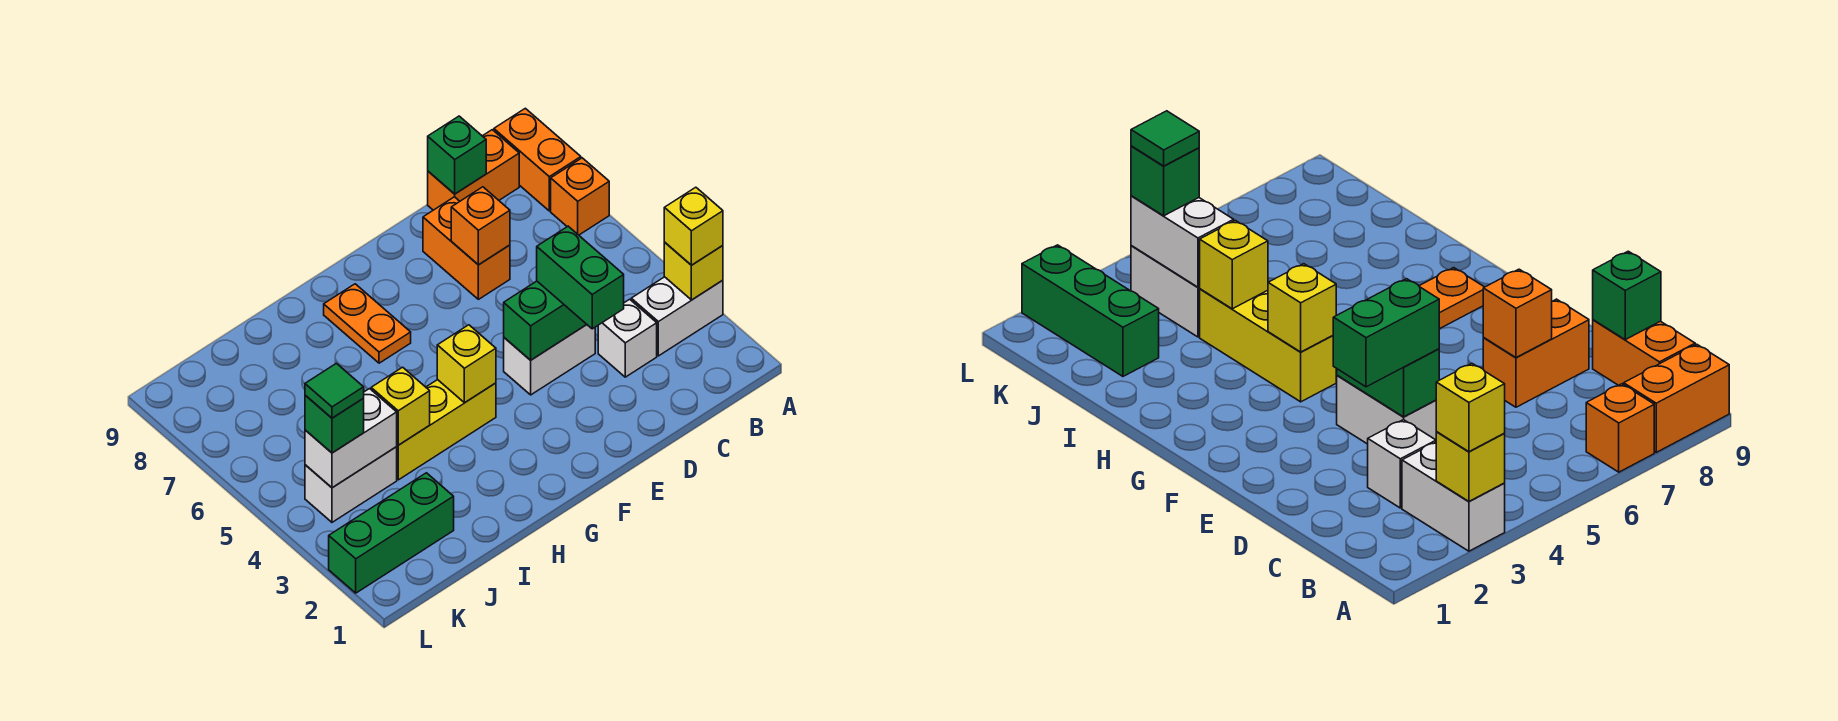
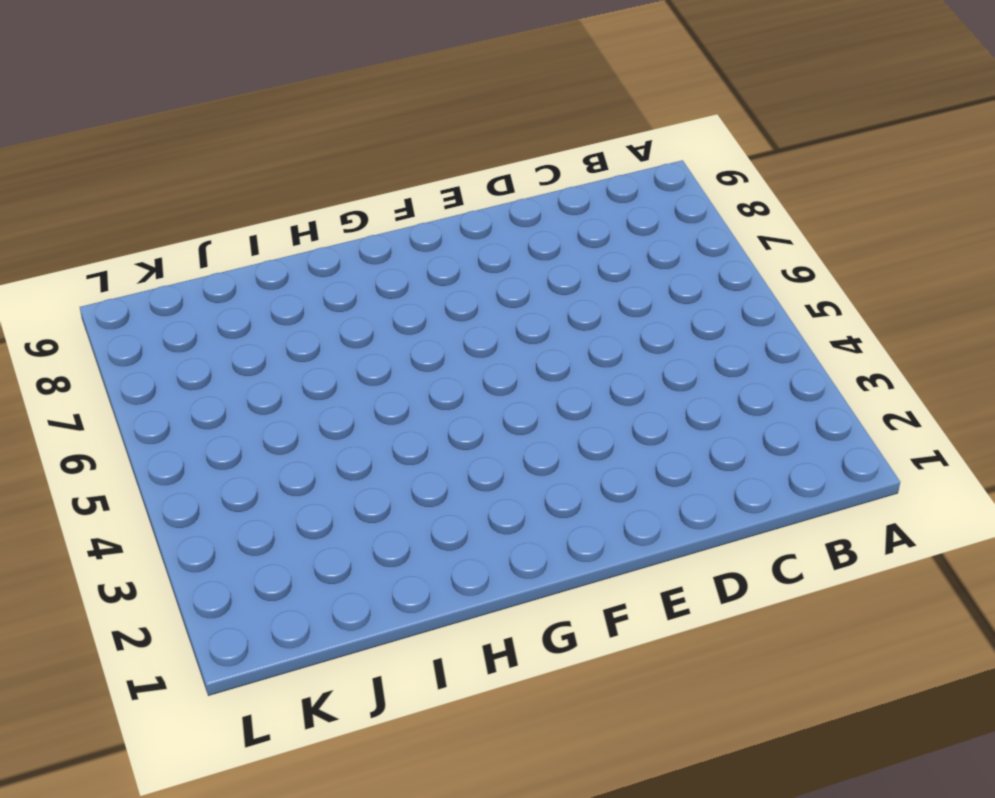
none -> white brick A3:B3 level 1
none -> orange brick A7 level 1
none -> orange brick A8:A9 level 1

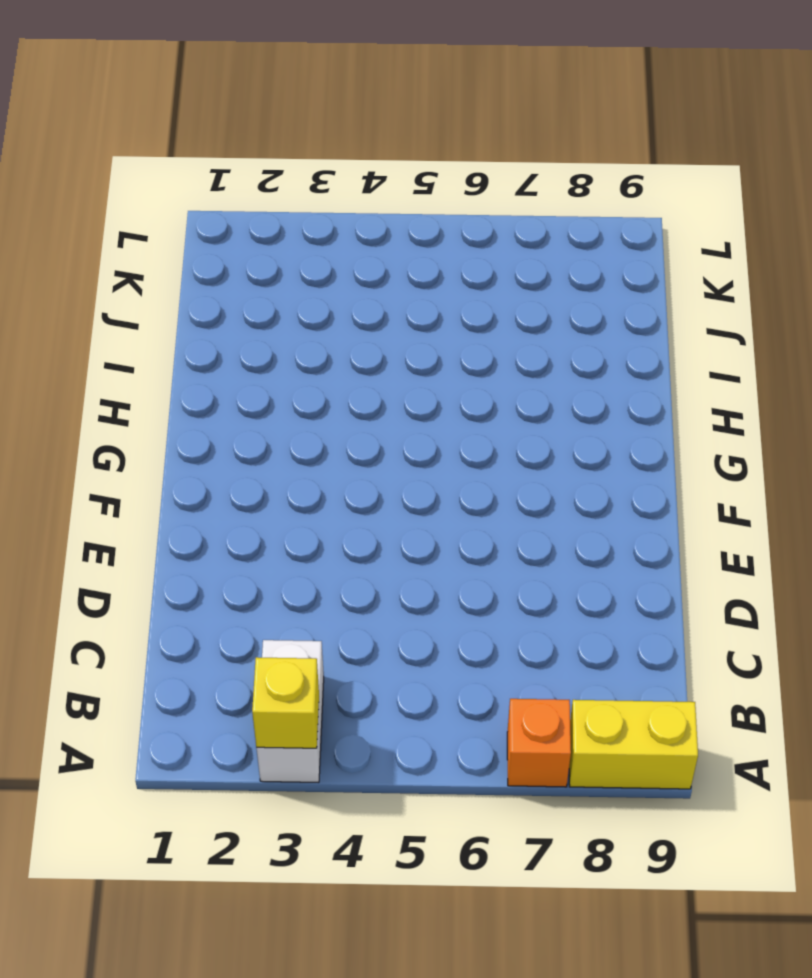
yellow brick A8:A9 level 1 -> orange brick A8:A9 level 1
none -> orange brick B9:C9 level 1
none -> white brick C3 level 1
none -> white brick D4:E4 level 1

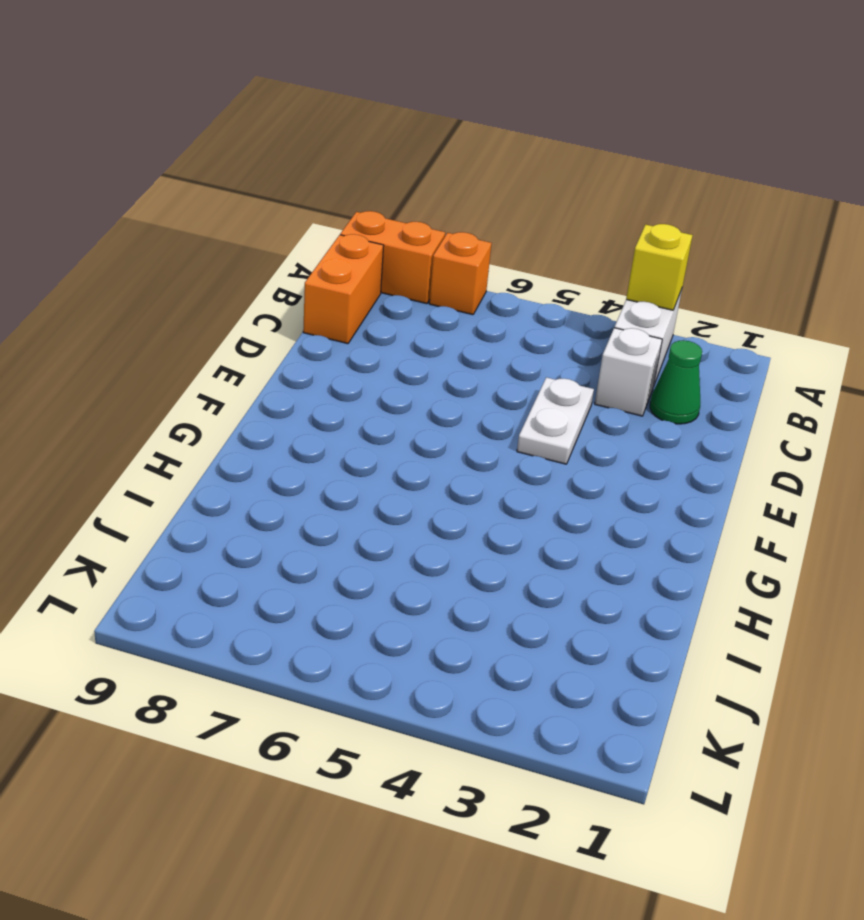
green cone C2 level 1 -> none
white plate D4:E4 level 1 -> white brick D4:E4 level 1
none -> orange brick D7:D8 level 1
none -> yellow brick G4:I4 level 1
none -> orange plate G7:G8 level 1

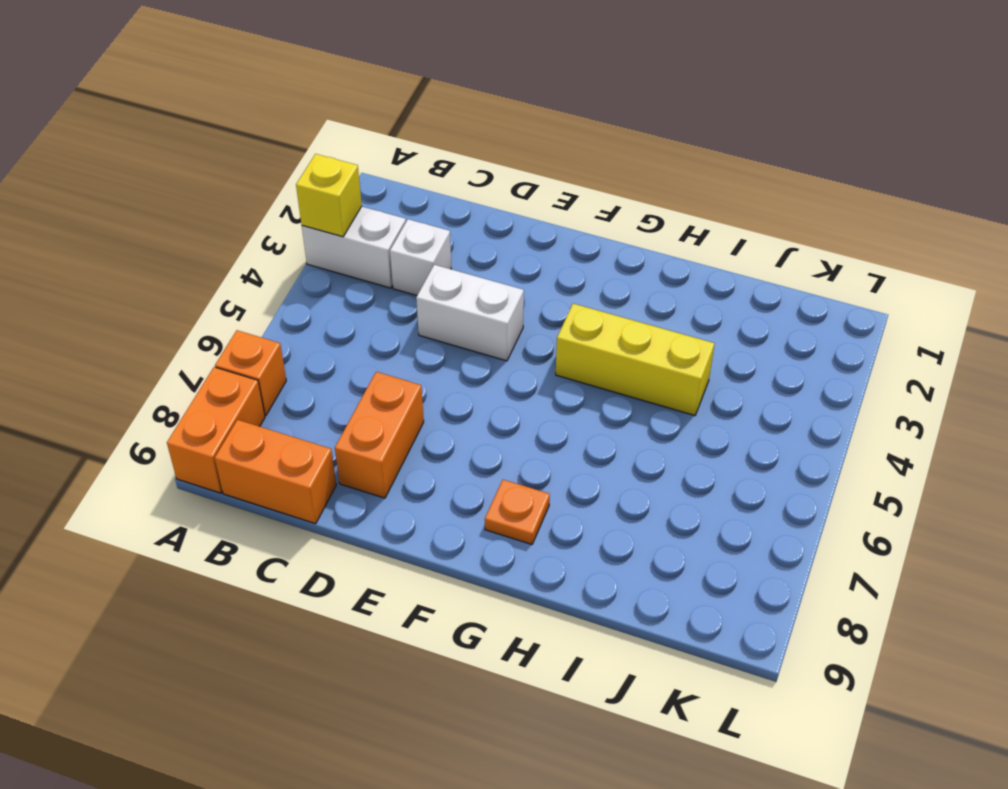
orange plate G8 level 1 -> orange plate G7:G8 level 1
none -> green brick J2:L2 level 1
none -> white brick J4:K4 level 1
none -> green brick C9 level 2

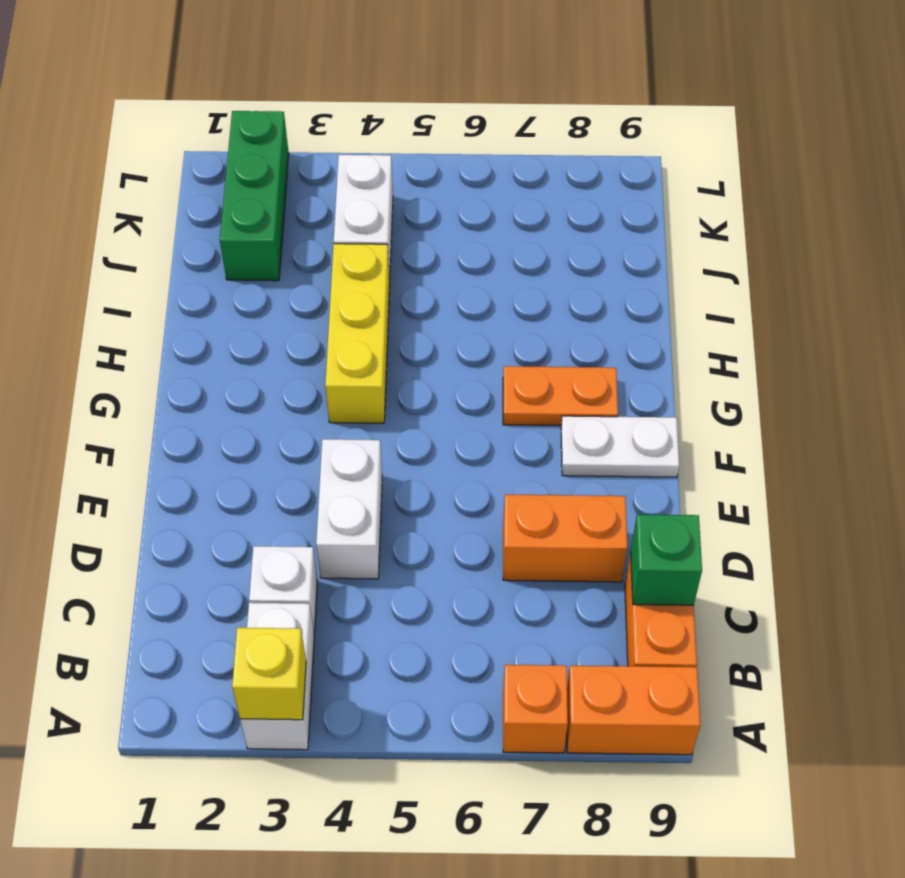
white plate F8:F9 level 1 -> none
none -> green brick D4:E4 level 2
none -> orange brick D7 level 2
none -> yellow brick G4 level 2

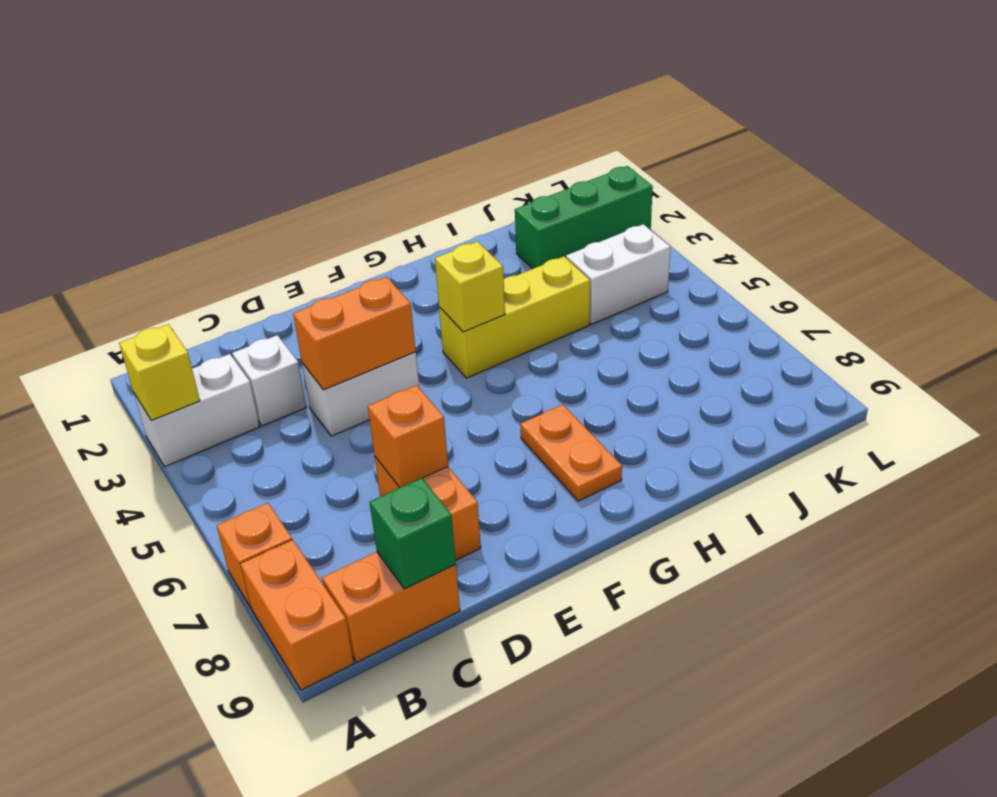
orange brick D4:E4 level 2 -> green brick D4:E4 level 2
none -> yellow brick I4 level 2
none -> white brick J4:K4 level 2
none -> yellow brick A3 level 3

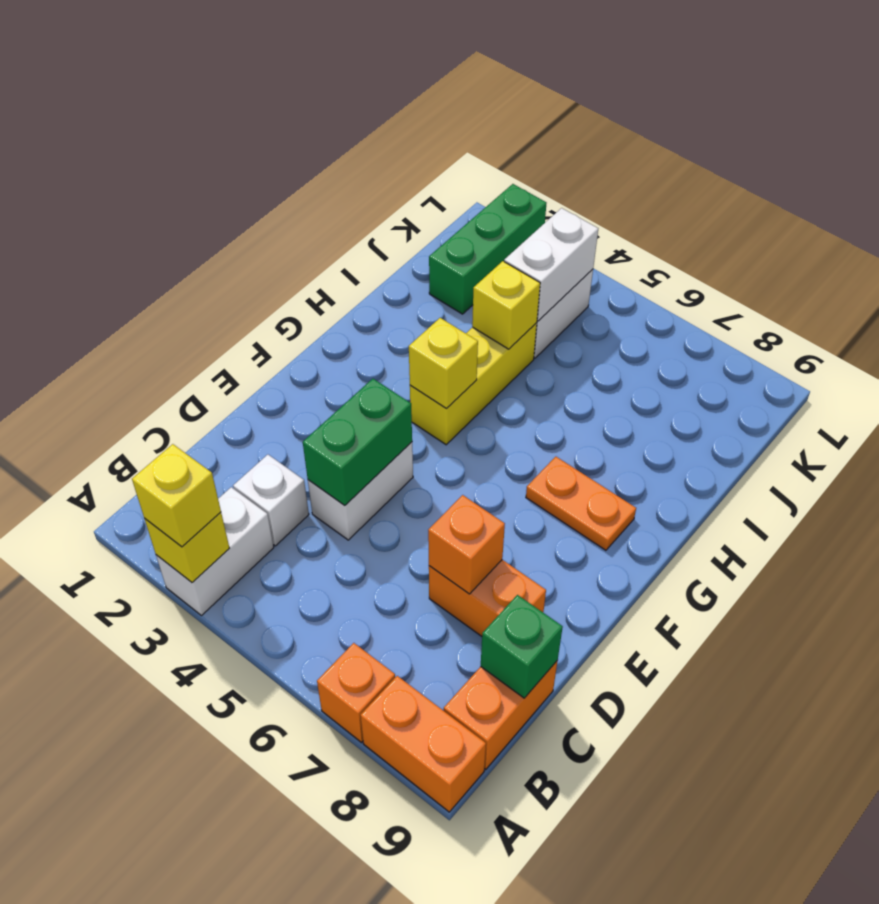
none -> green brick D3:D4 level 3
none -> green brick K4 level 3
none -> green tile K4 level 4

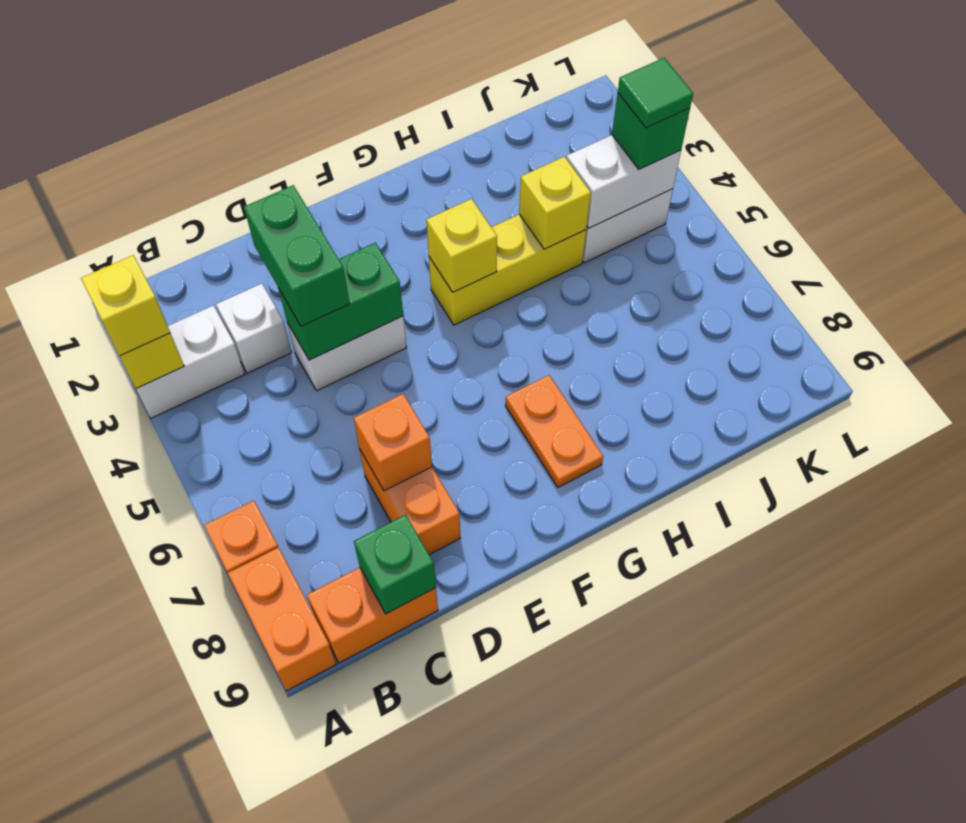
none -> green brick J2:L2 level 1

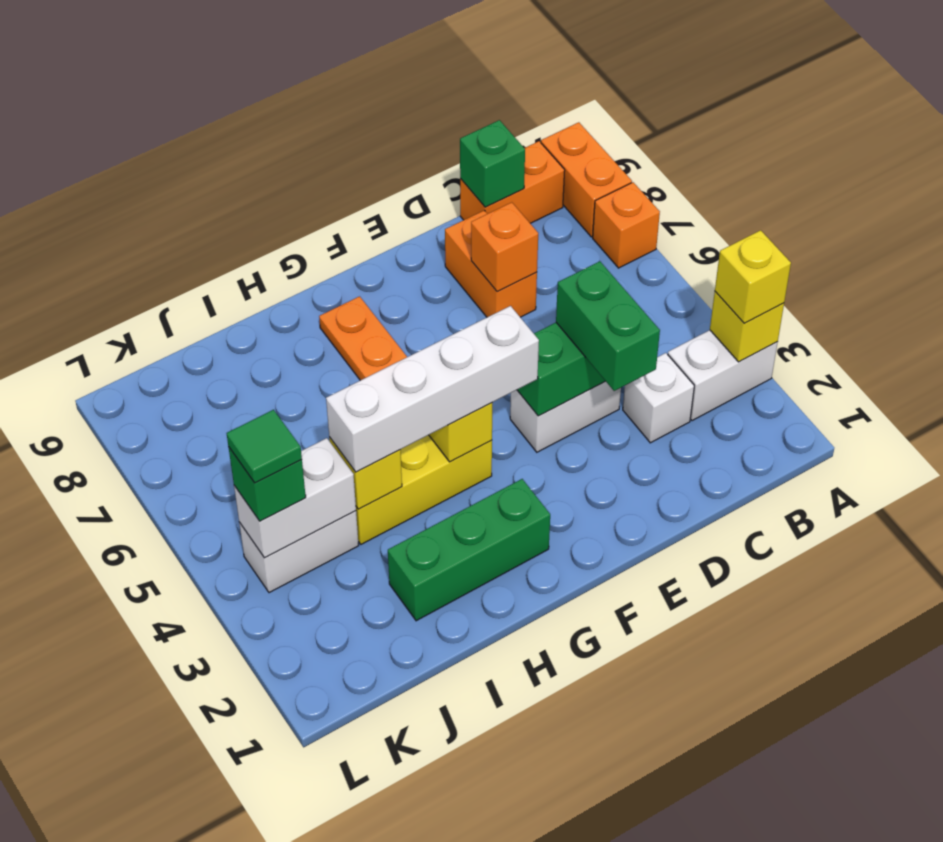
white brick F4:I4 level 3 -> none
green brick G2:I2 level 1 -> green brick J2:L2 level 1

